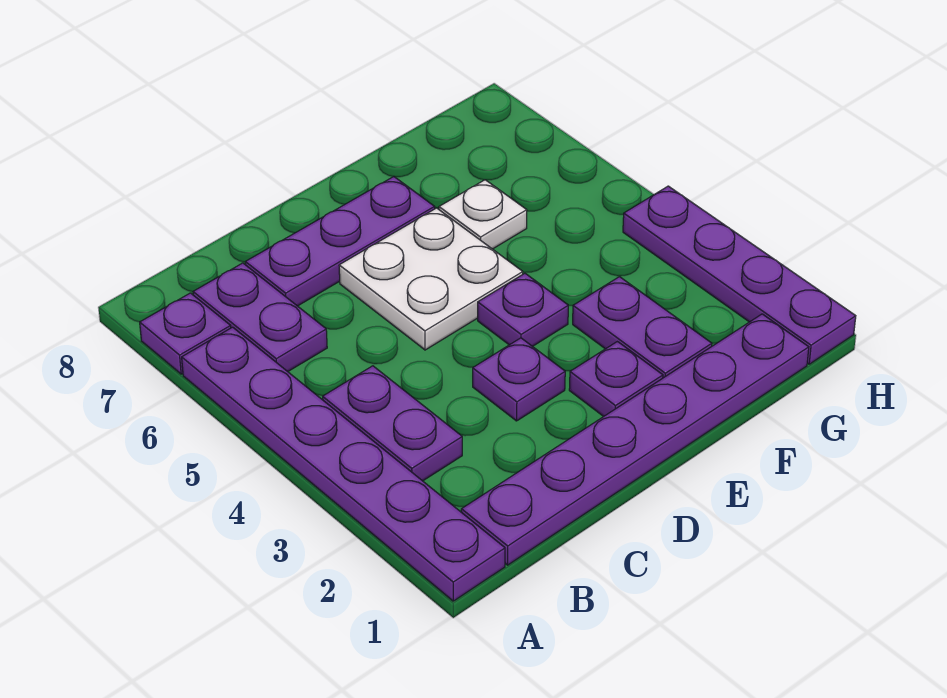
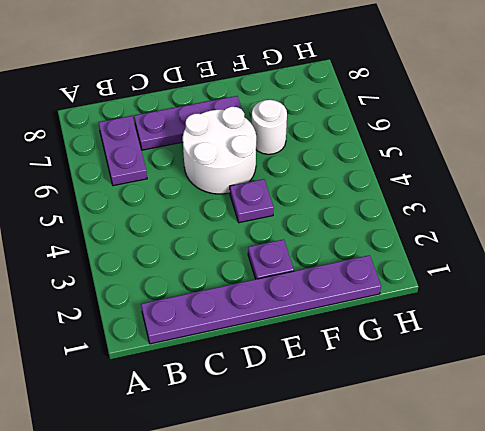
white round brick D5:E6 level 1 -> white plate D5:E6 level 1
white round brick F6 level 1 -> white plate F6 level 1
none -> purple plate A1:A6 level 1
none -> purple plate A7 level 1
none -> purple plate B3:B4 level 1

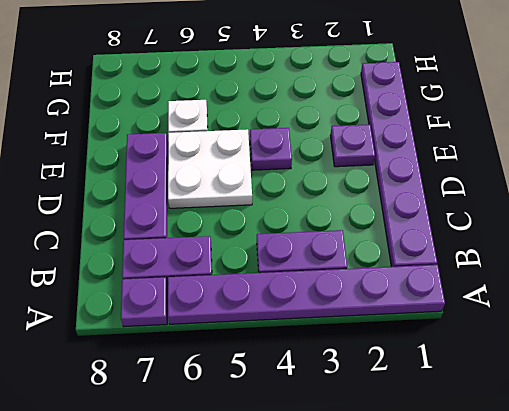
none -> purple plate D3 level 1
none -> purple plate F2:F3 level 1
none -> purple plate H1:H4 level 1

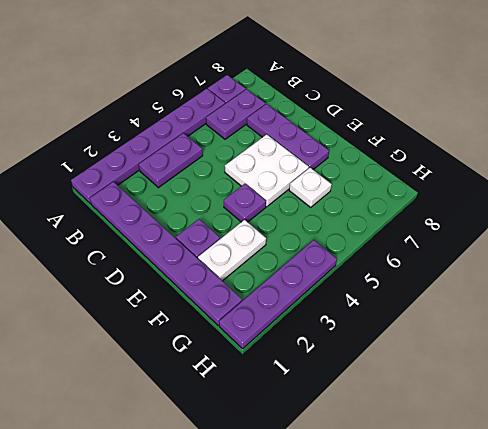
white plate F2:F3 level 1 -> purple plate F2:F3 level 1
none -> purple plate D3 level 1

